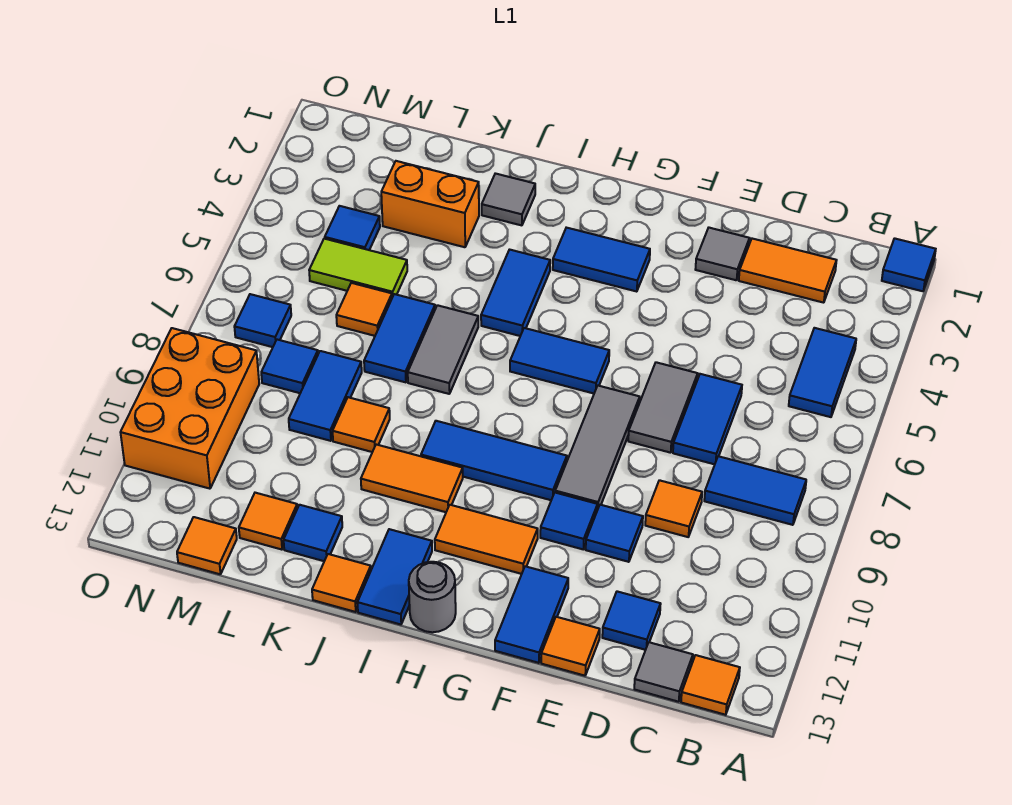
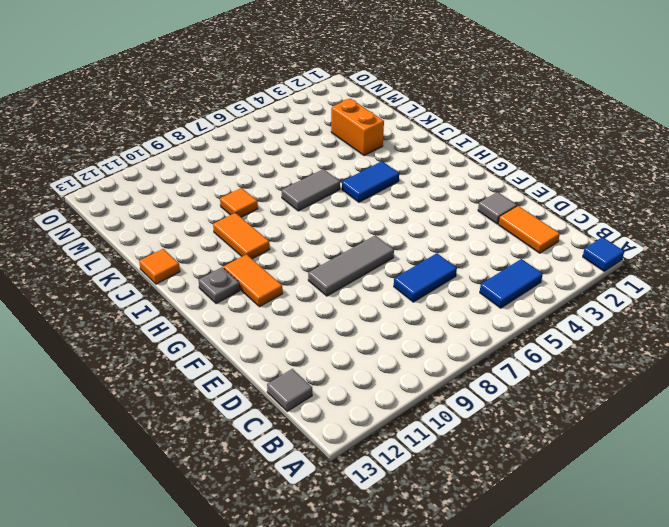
grey plate H12 level 1 -> none
none -> blue tile B8:C8 level 1
none -> orange tile B13 level 1
none -> orange tile D9 level 1
none -> blue tile D12 level 1

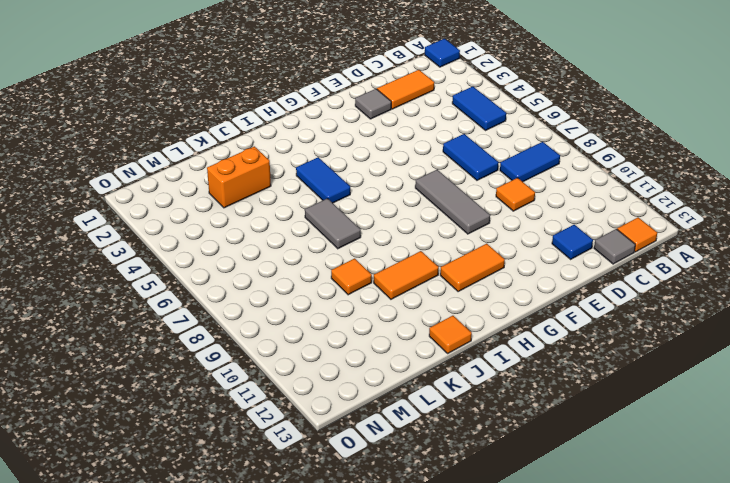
none -> grey tile E6:E7 level 1
none -> blue tile E10 level 1
none -> orange tile E13 level 1
none -> blue tile F10 level 1

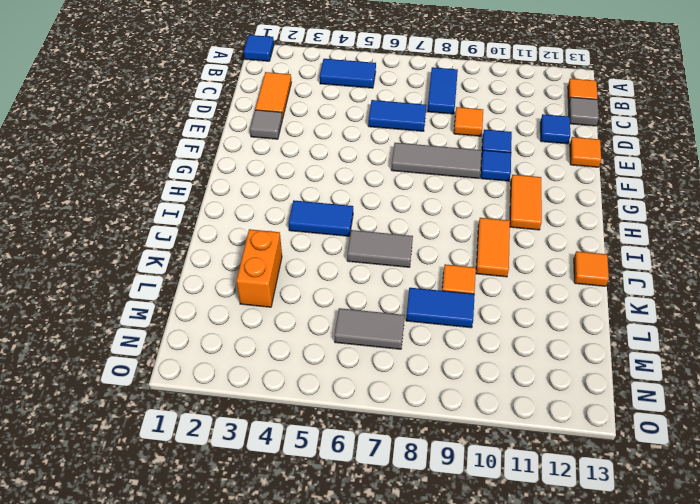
grey tile M6:M7 level 1 -> grey tile E6:E7 level 1
none -> blue tile F12:F13 level 1
none -> blue tile G3:H3 level 1
none -> blue tile G6:H6 level 1
none -> blue tile G9:I9 level 1

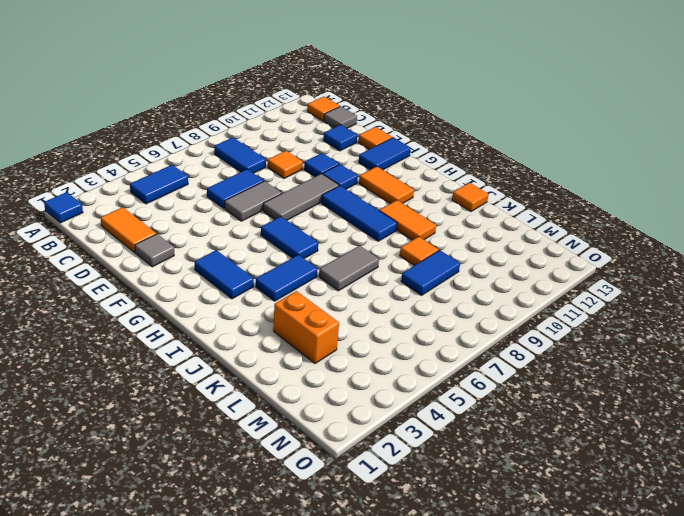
none -> grey round brick H13 level 1
none -> blue tile I12:I13 level 1
none -> grey tile J2 level 1
none -> blue tile K6:K7 level 1

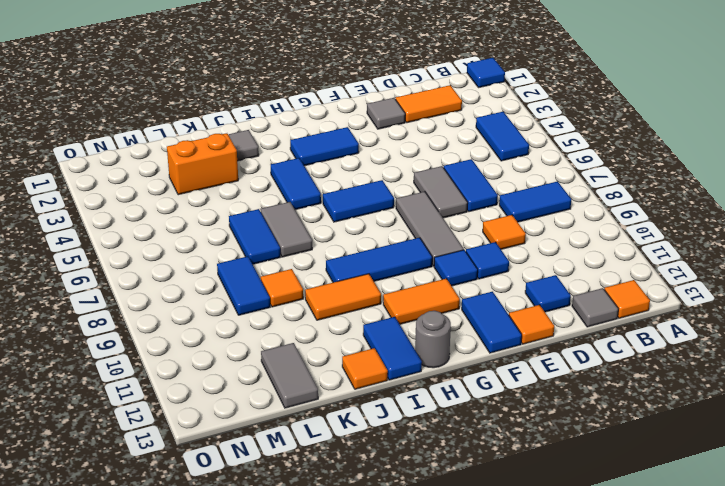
grey tile L12:L13 level 1 -> orange tile L12 level 1
none -> blue tile K12 level 1
none -> lime tile L5:M5 level 1
none -> orange tile L6 level 1
none -> blue tile M4 level 1

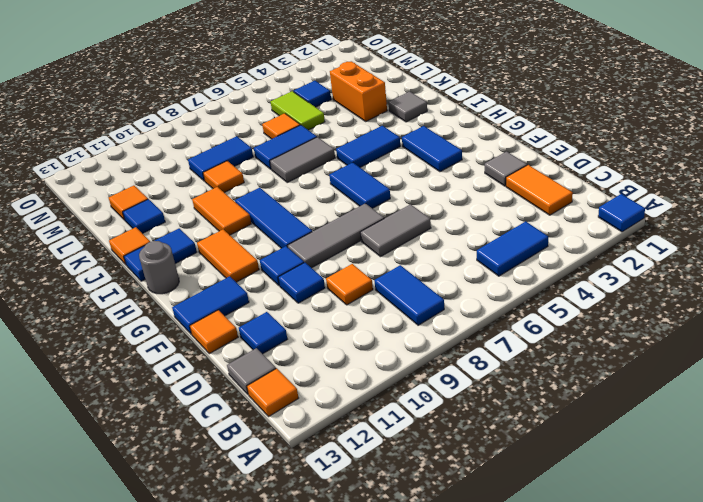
none -> blue tile D6:D7 level 1
none -> blue tile M8 level 1
none -> orange tile M13 level 1
none -> blue tile N7 level 1

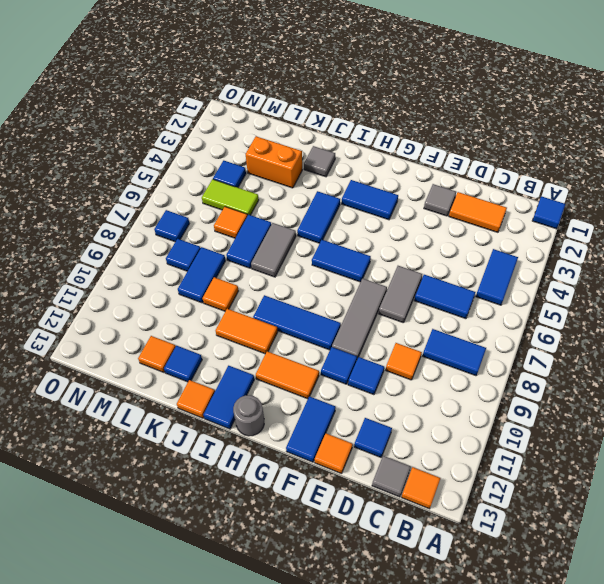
blue tile C6:D6 level 1 -> blue tile D6:D7 level 1
none -> orange tile M13 level 1
none -> orange brick N9:O11 level 1

